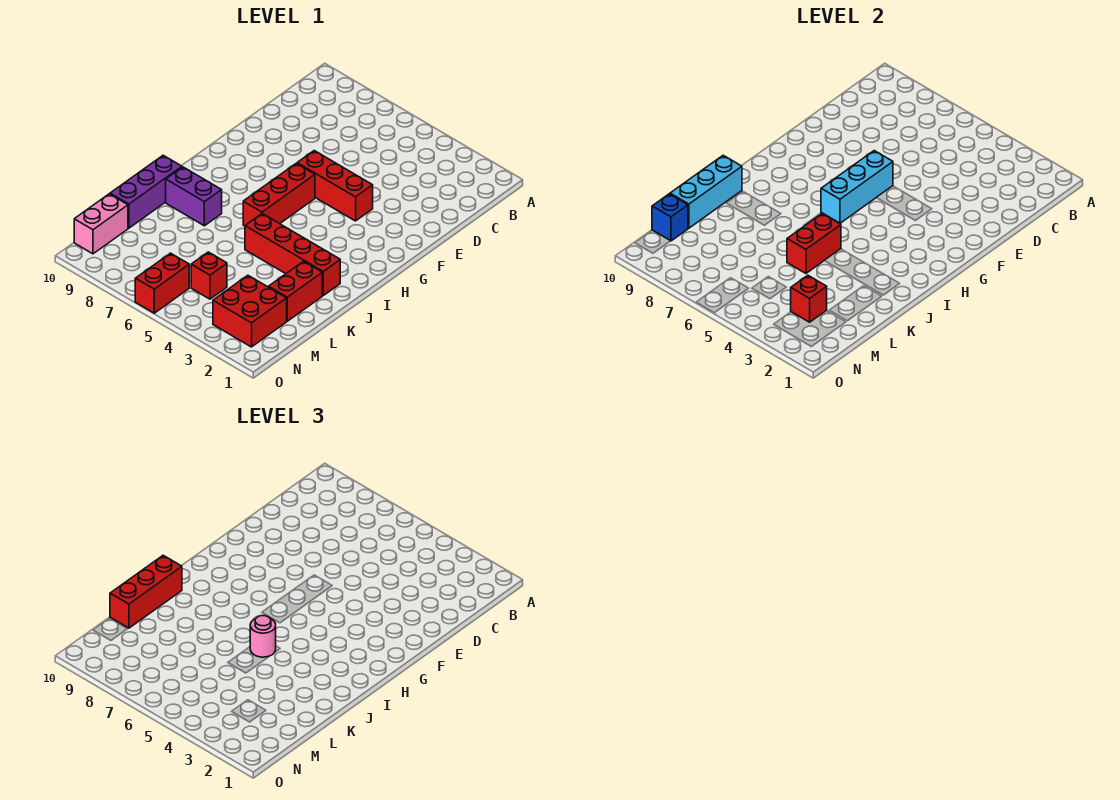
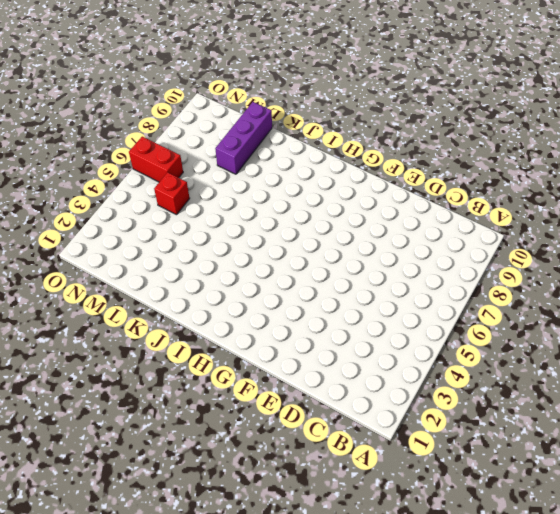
purple brick L8:L10 level 1 -> purple brick J10:L10 level 1
none -> red brick F4:F6 level 1
none -> red brick G6:I6 level 1
none -> red brick J2:J5 level 1

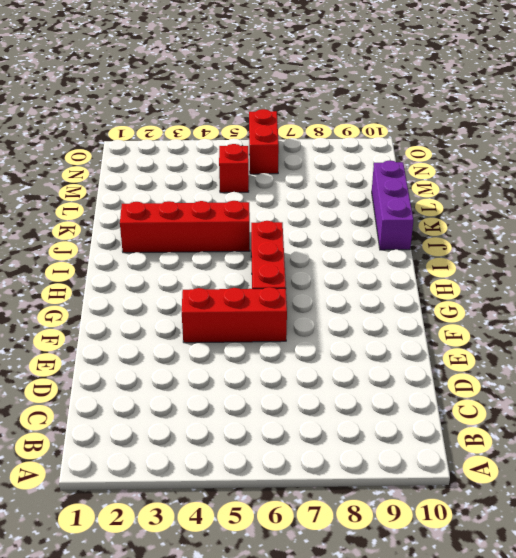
none -> purple brick J8:J9 level 1
none -> red brick K2:L2 level 1
none -> red brick M2:N3 level 1

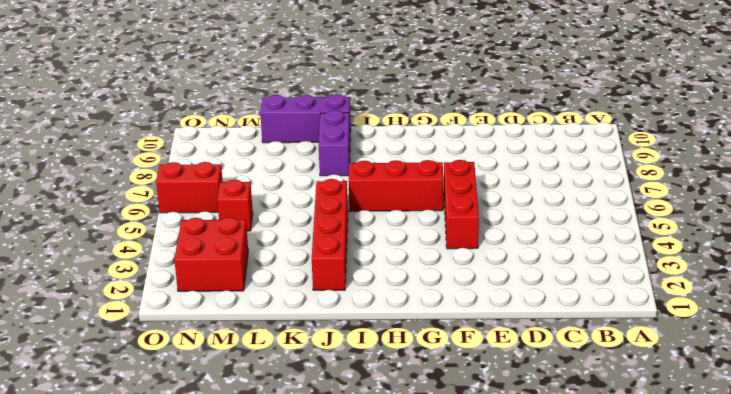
none -> red brick K2:L2 level 1
none -> pink brick M10:N10 level 1
none -> cyan brick F6:H6 level 2

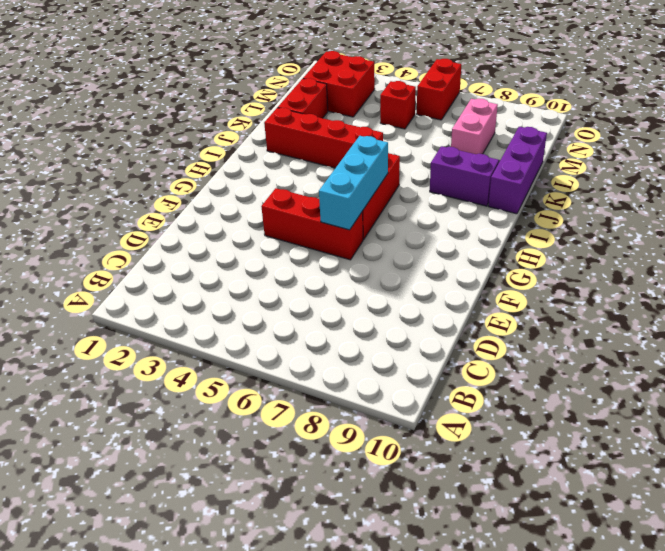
pink brick L8:M8 level 1 -> pink brick M10:N10 level 1
none -> red brick J5:K5 level 2
none -> cyan brick J10:L10 level 2
none -> red brick M3 level 2

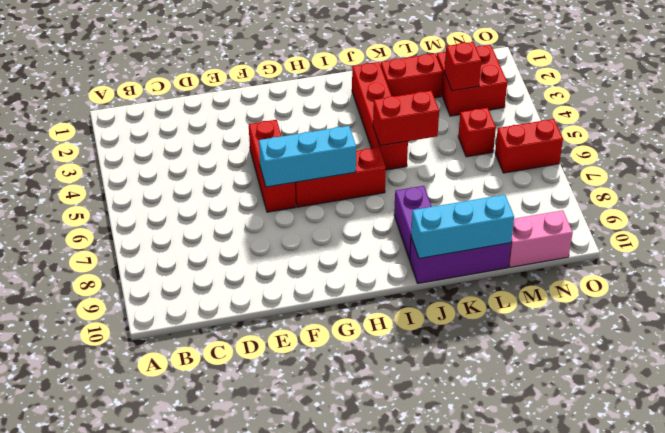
none -> blue brick M10 level 2
none -> pink round brick J5 level 3
none -> red brick J10:L10 level 3

